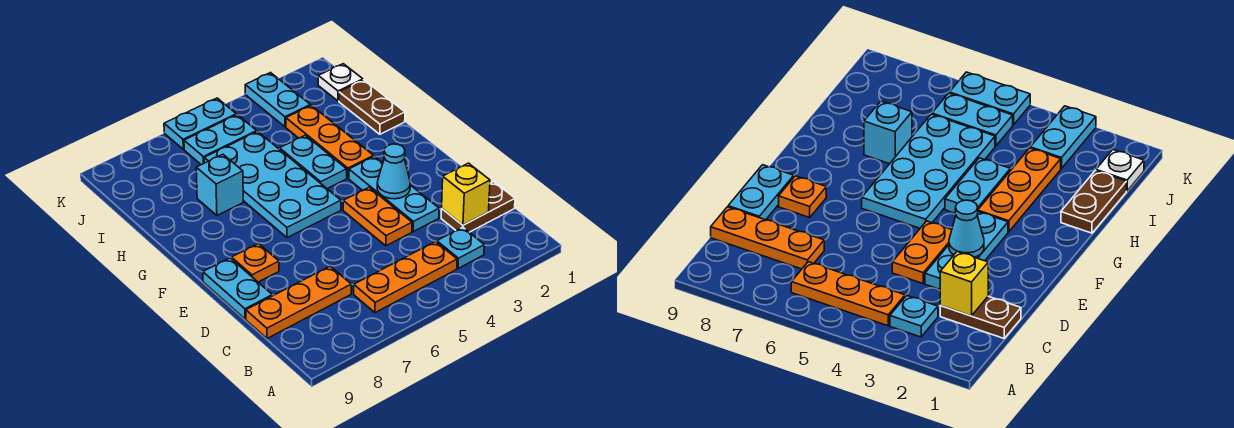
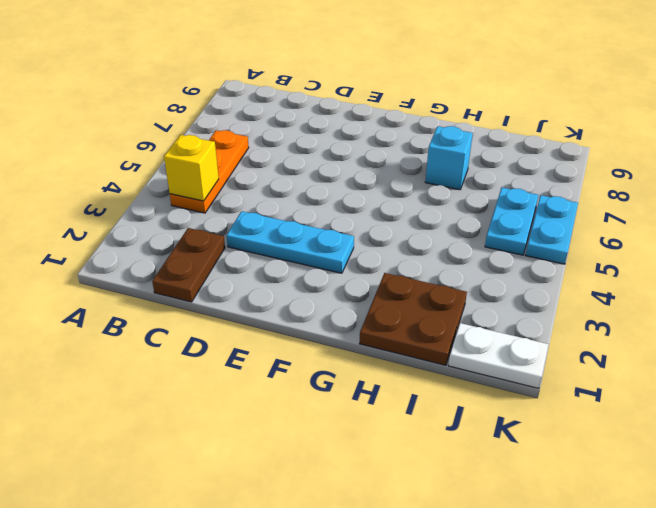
yellow brick B4 level 2 -> yellow brick C2 level 2
brown plate H1:I2 level 1 -> brown plate H1:I1 level 1
white plate J1:K1 level 1 -> white plate J1 level 1
none -> cyan plate B3 level 1
none -> orange plate C7:C9 level 1
none -> orange plate D4:E4 level 1

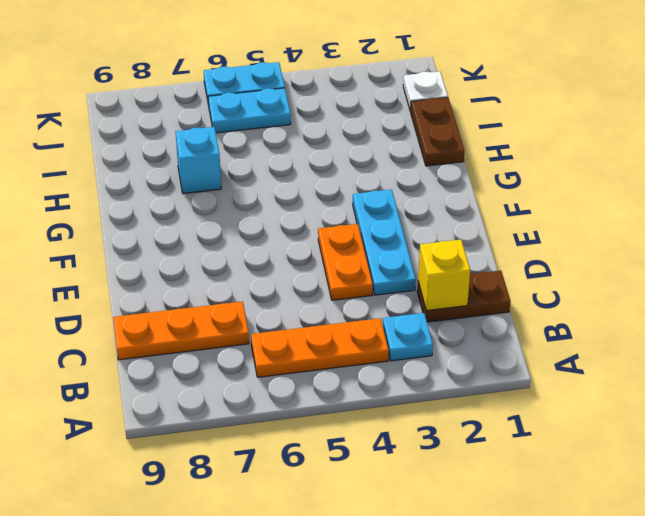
none -> cyan plate D9:E9 level 1
none -> orange plate E8 level 1
none -> cyan plate F5:I6 level 1

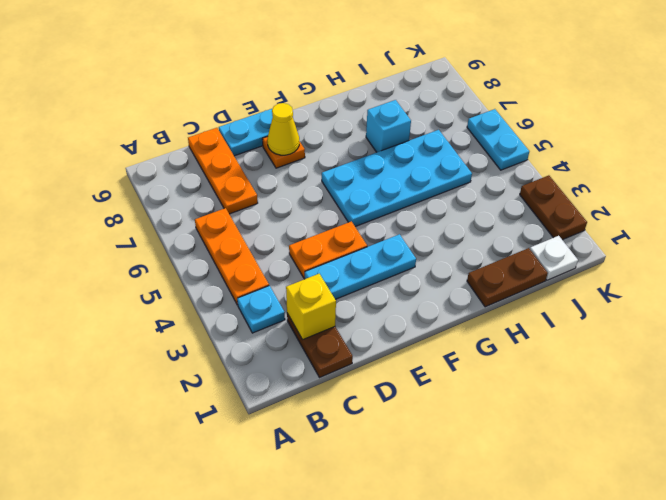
yellow cone E8 level 2 -> none
brown plate K2:K3 level 1 -> cyan plate J3:K3 level 1
none -> orange plate G3:I3 level 1
none -> cyan plate G4:H4 level 1
none -> cyan plate J5:J6 level 1

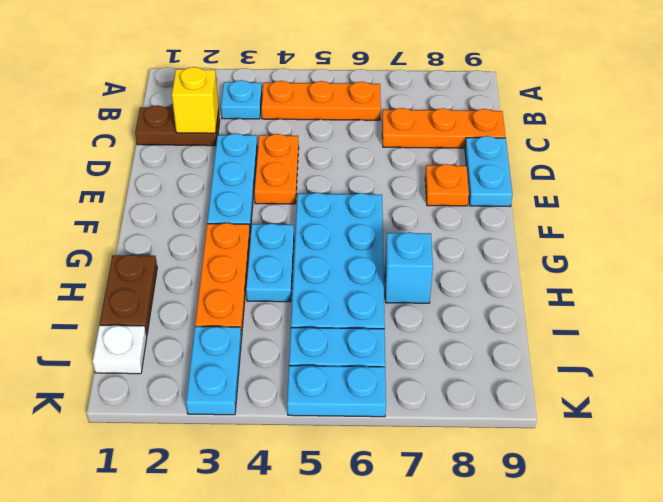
none -> cyan cone E3 level 2

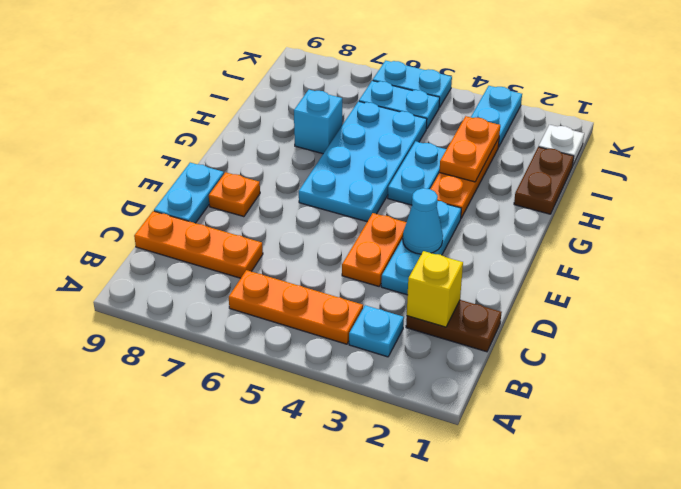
orange plate H3:I3 level 2 -> none

